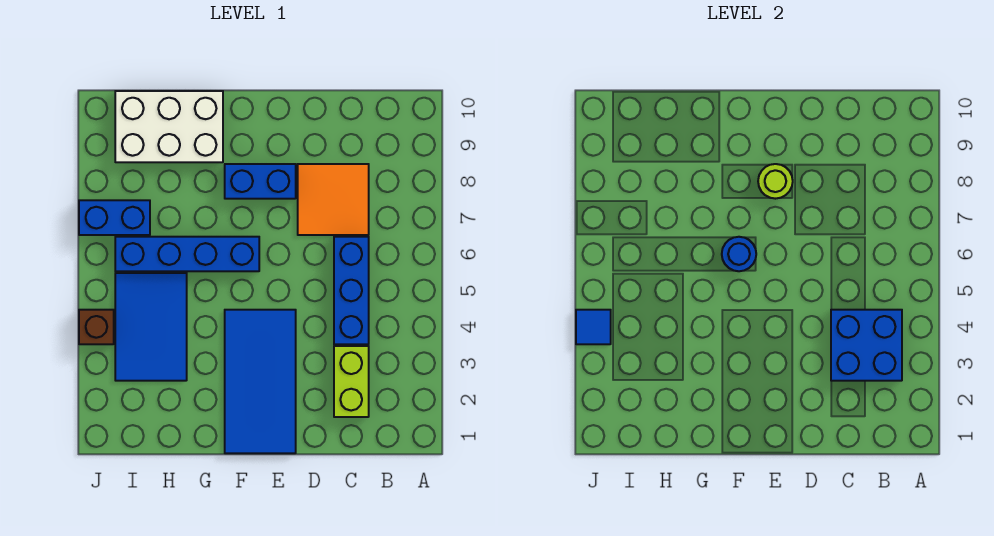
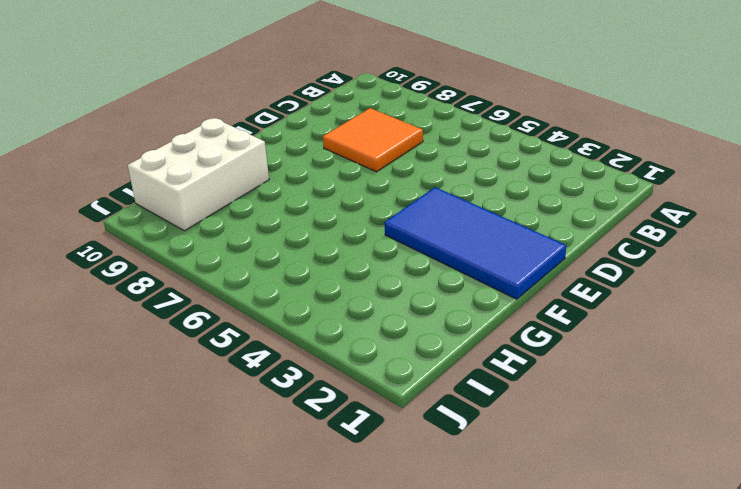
none -> lime brick C2:C3 level 1
none -> blue brick C4:C6 level 1
none -> blue brick E8:F8 level 1

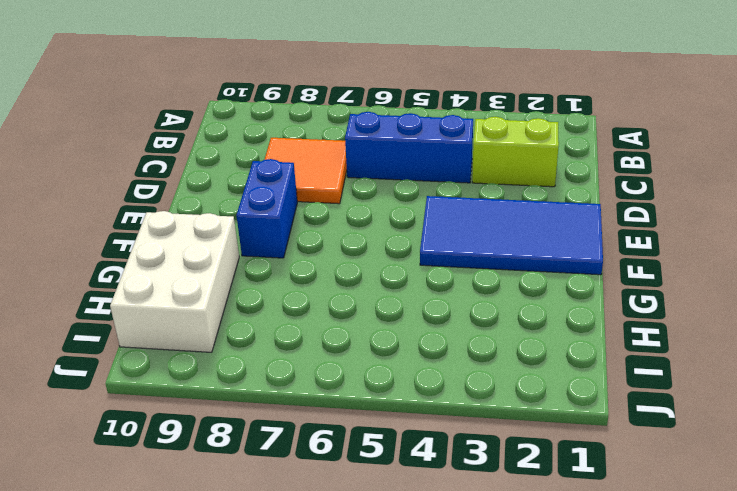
none -> blue brick F6:I6 level 1
none -> blue tile H3:I5 level 1
none -> blue brick I7:J7 level 1

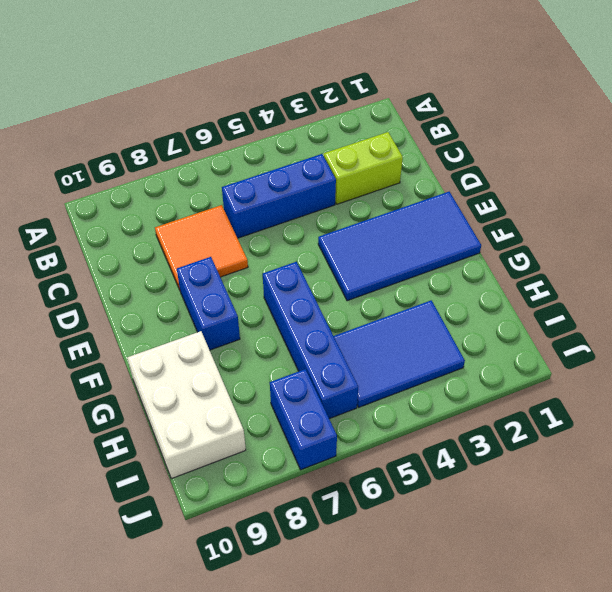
none -> brown brick J4 level 1
none -> blue brick B3:C4 level 2
none -> lime round brick E8 level 2

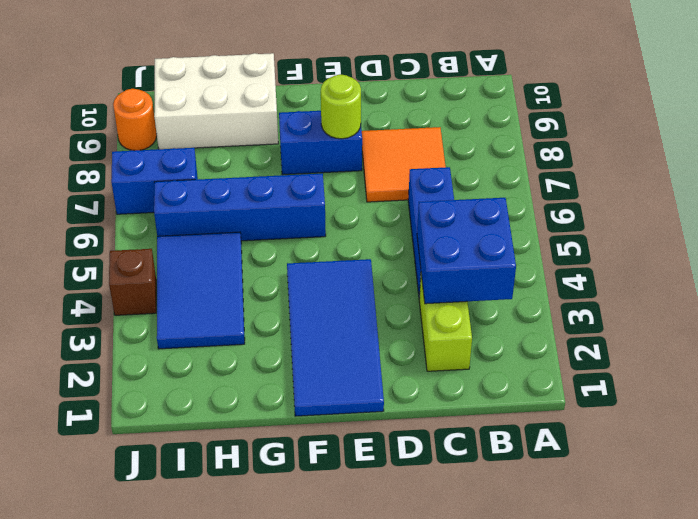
orange round brick J9 level 1 -> none
none -> blue round brick F6 level 2
none -> blue tile J4 level 2

